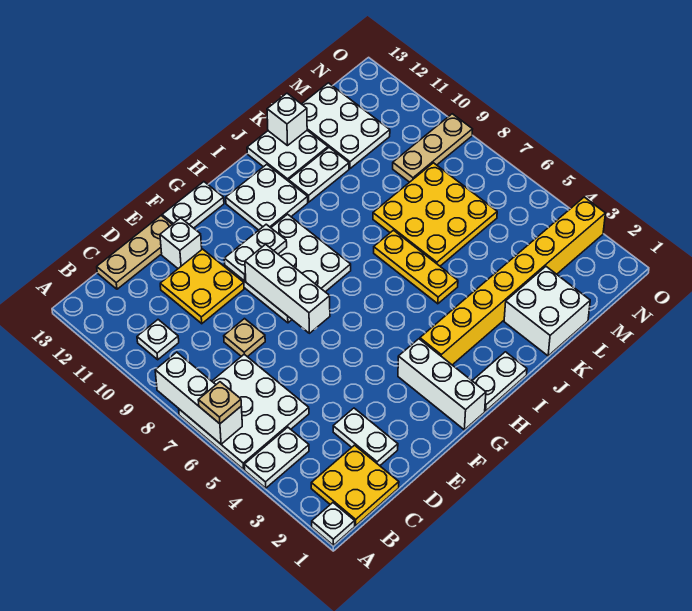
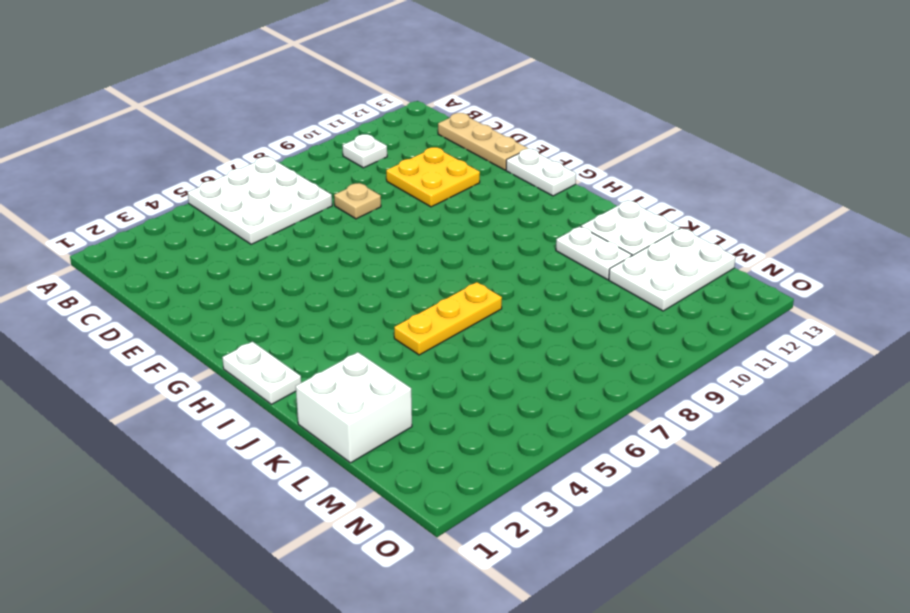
none -> white plate A1 level 1
none -> white plate A4:B4 level 1
none -> yellow plate B1:C2 level 1

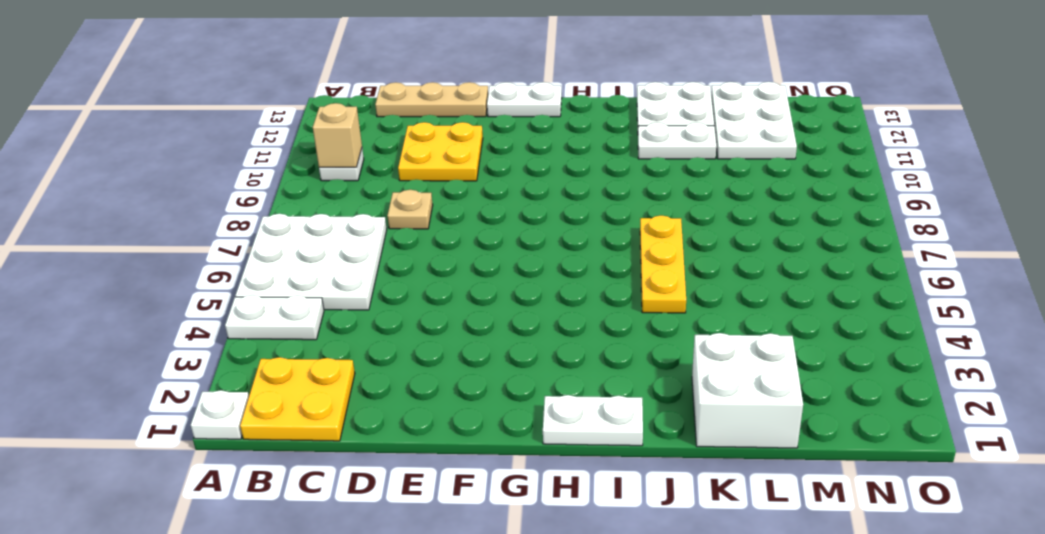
tan brick B10 level 2 -> none
none -> white plate D2:D3 level 1
none -> white brick E12 level 1
none -> white plate F8:H10 level 1

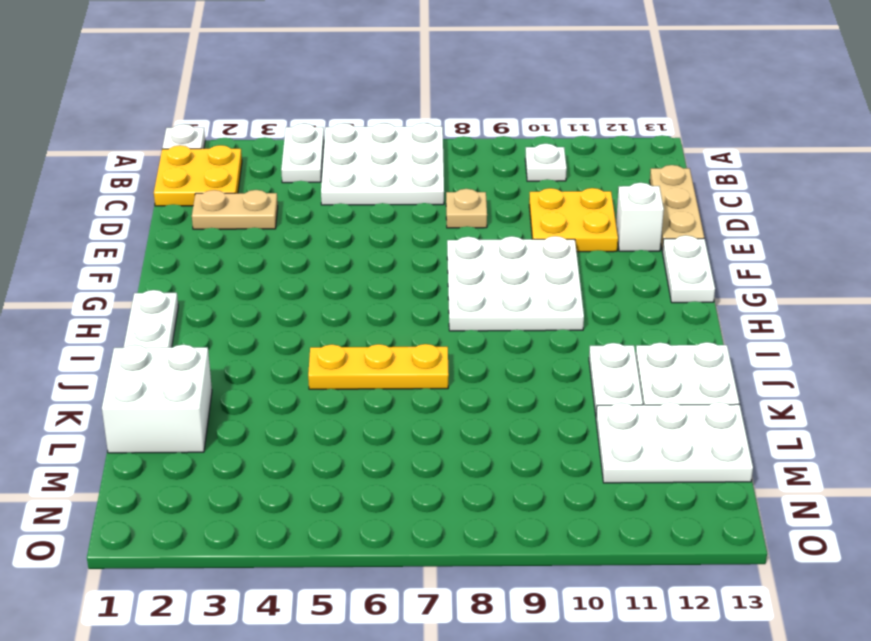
tan plate D2:D3 level 1 -> white plate D2:D3 level 1
none -> white brick G1:G3 level 1
none -> yellow brick H3:O3 level 1
none -> white plate H11:I12 level 1

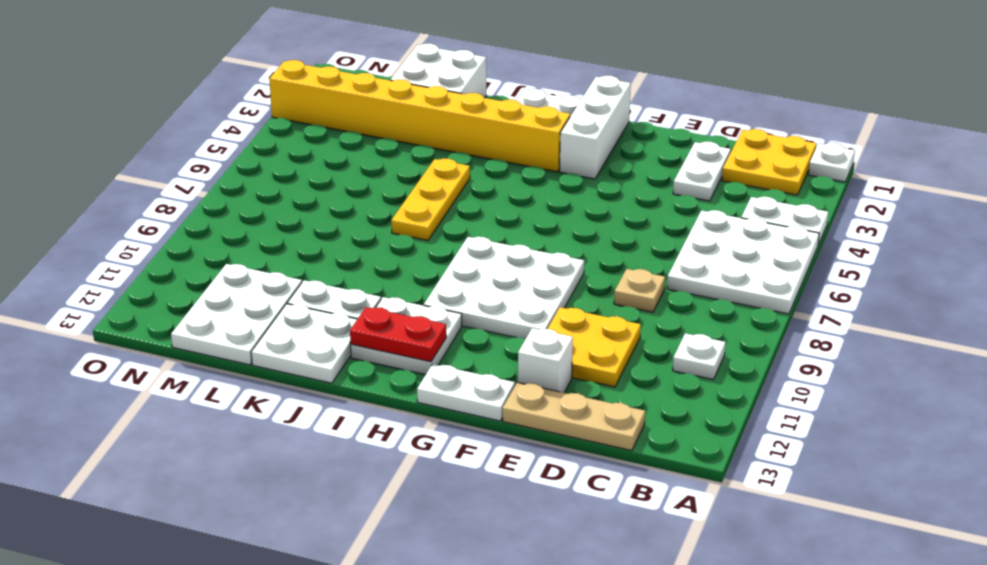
red plate H12:I12 level 2 -> none
none -> yellow plate K6:M8 level 1
none -> tan plate M9:O9 level 1
none -> white brick A6:A8 level 2

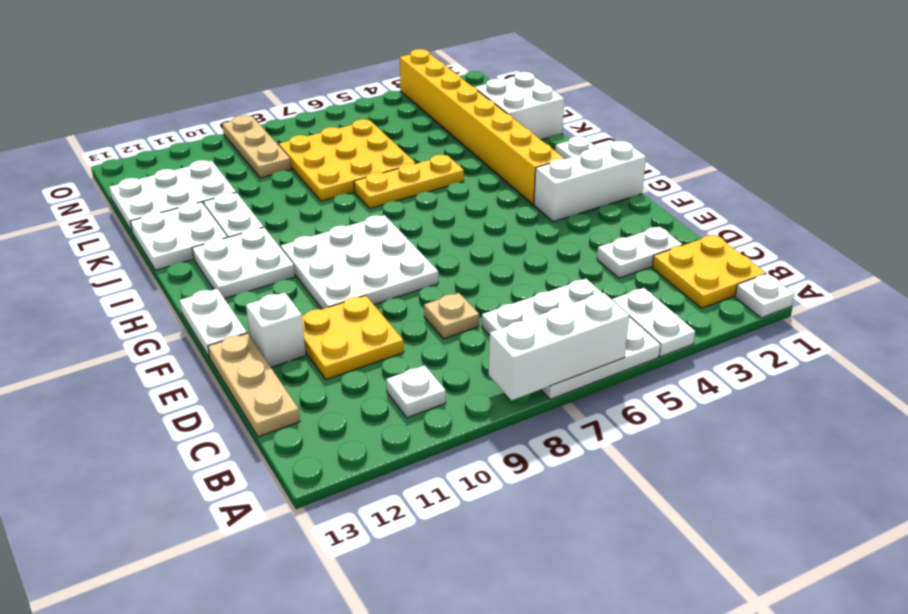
none -> white brick F7:F9 level 2
none -> white plate F10:G10 level 2
none -> white brick K13 level 2

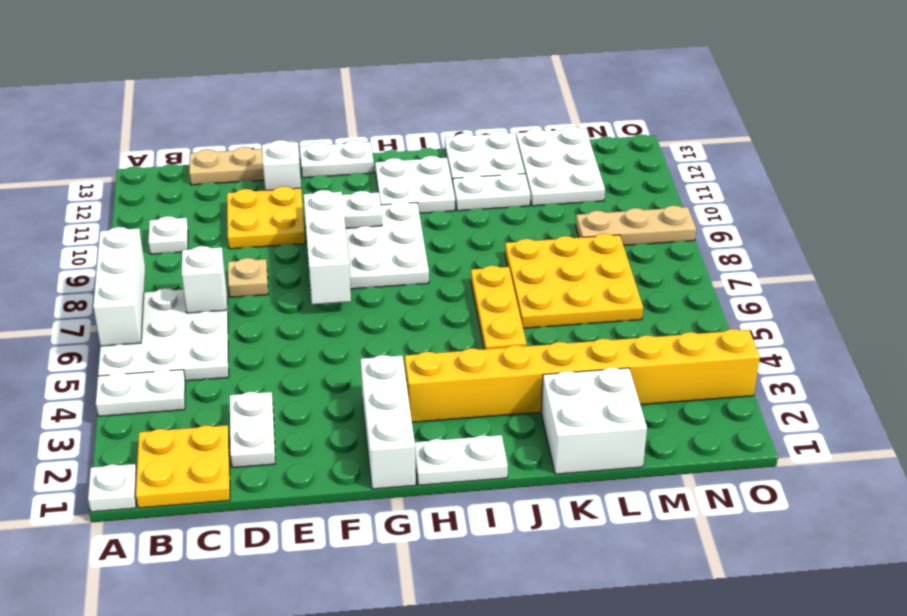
white brick C7 level 2 -> white brick K13 level 2
none -> tan plate A6 level 3

